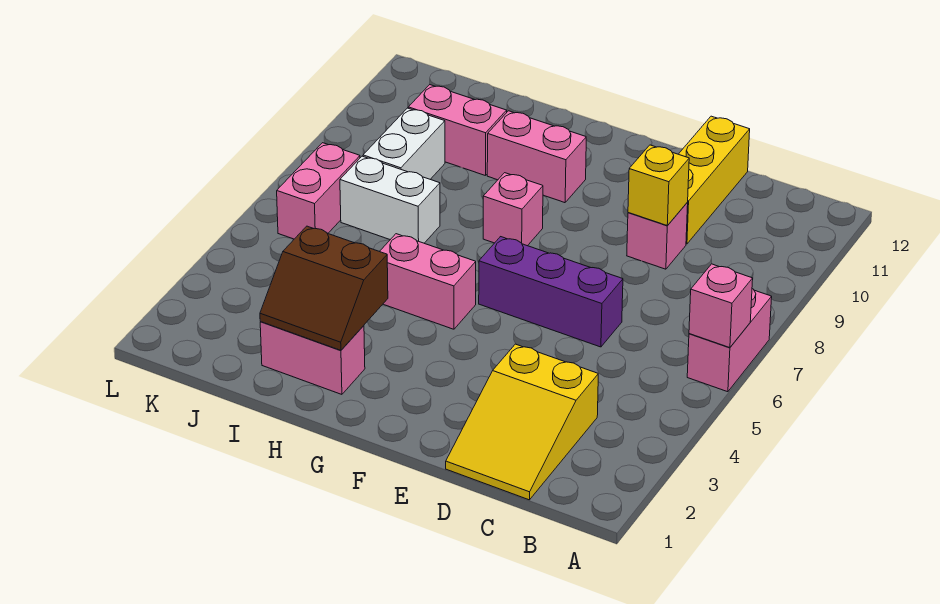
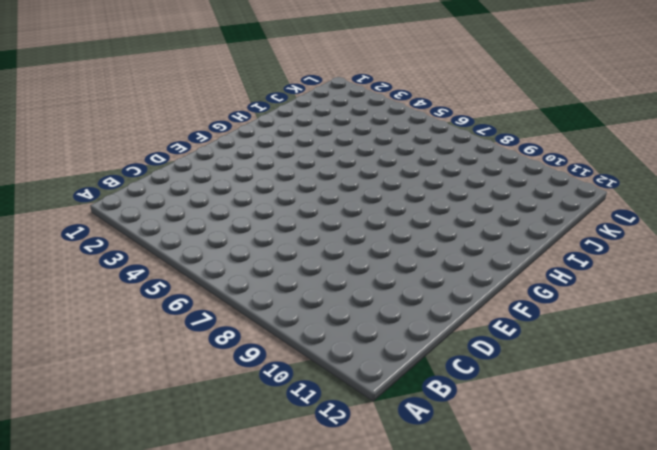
none -> pink brick A6:A7 level 1
none -> yellow slope C1:D3 level 1 top 3
none -> purple brick D6:F6 level 1

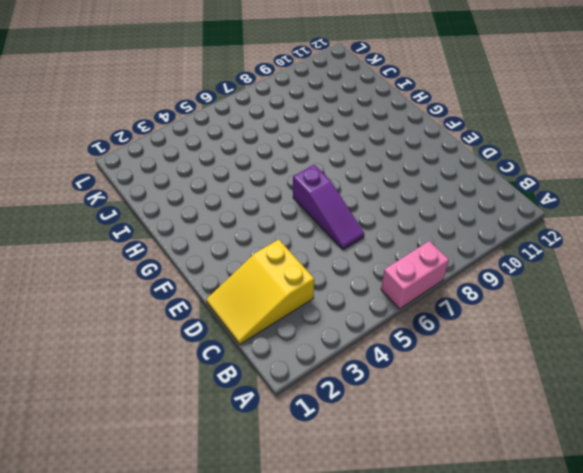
purple slope D6:F6 level 1 top F -> purple brick D6:F6 level 1
none -> pink brick D9 level 1
none -> yellow brick D10:D12 level 1
none -> pink brick G5:H5 level 1

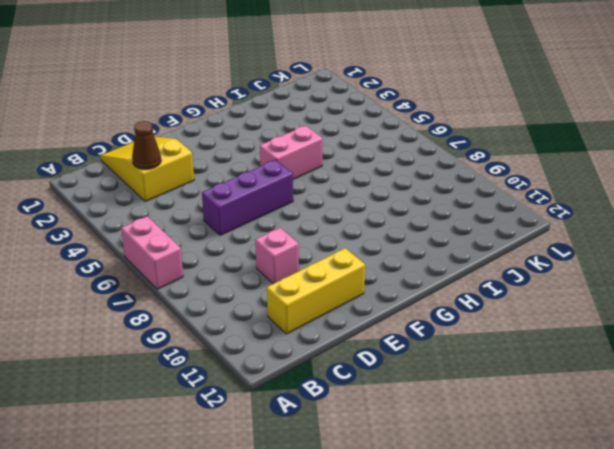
brown cone C3 level 2 -> none
yellow brick C11:E11 level 1 -> yellow brick D10:D12 level 1
none -> pink brick G8 level 1
none -> pink brick G10:H10 level 1
none -> pink brick H2:I2 level 1

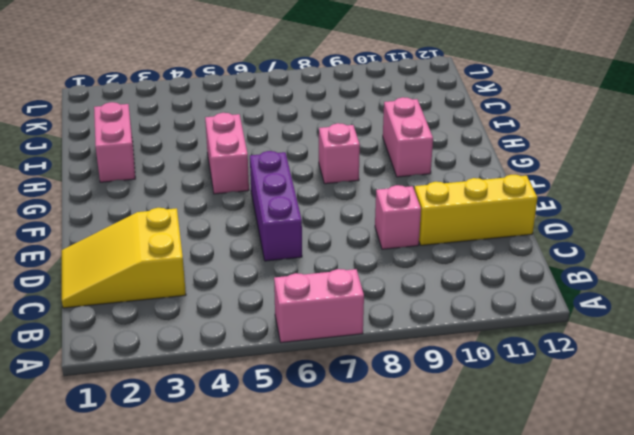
none -> white brick I7:J7 level 1
none -> pink brick I10:J10 level 1
none -> white brick J8:J9 level 1

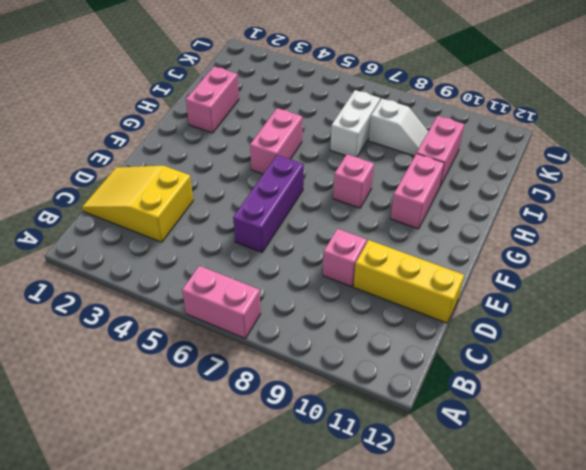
white slope J8:J9 level 1 top 8 -> white brick J8:J9 level 1
none -> pink brick K6:K7 level 1
none -> pink brick A6 level 2
none -> yellow brick D9 level 2

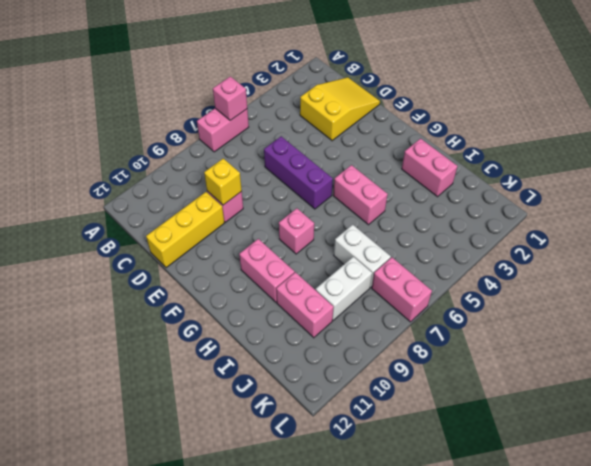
pink brick K7:L7 level 1 -> pink brick K6:K7 level 1
none -> brown slope H2:I3 level 2 top 3

